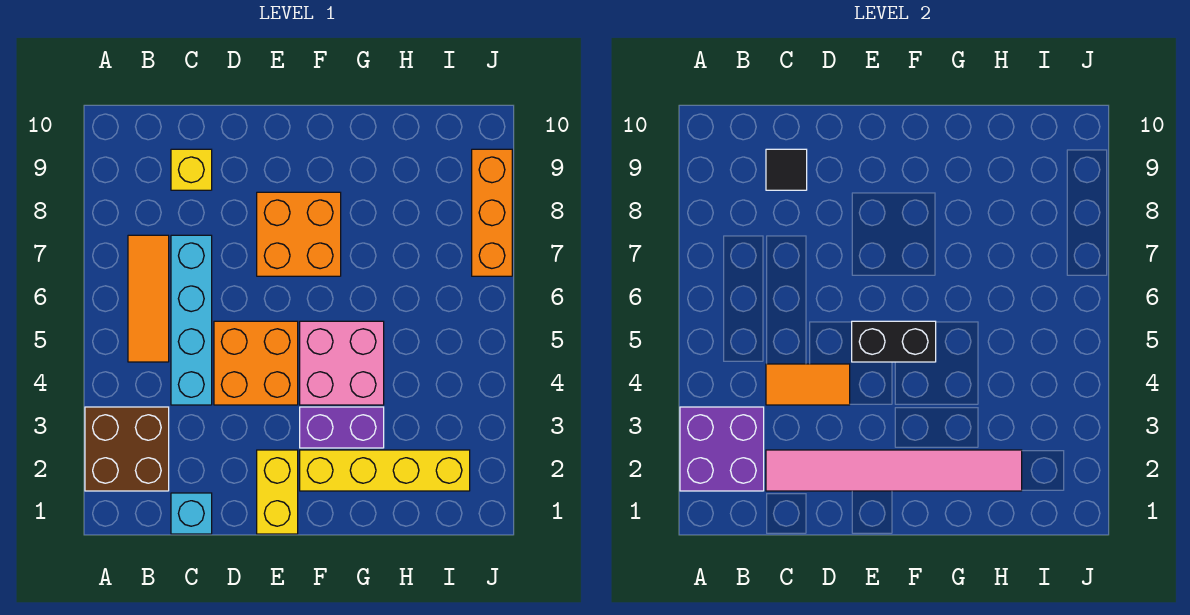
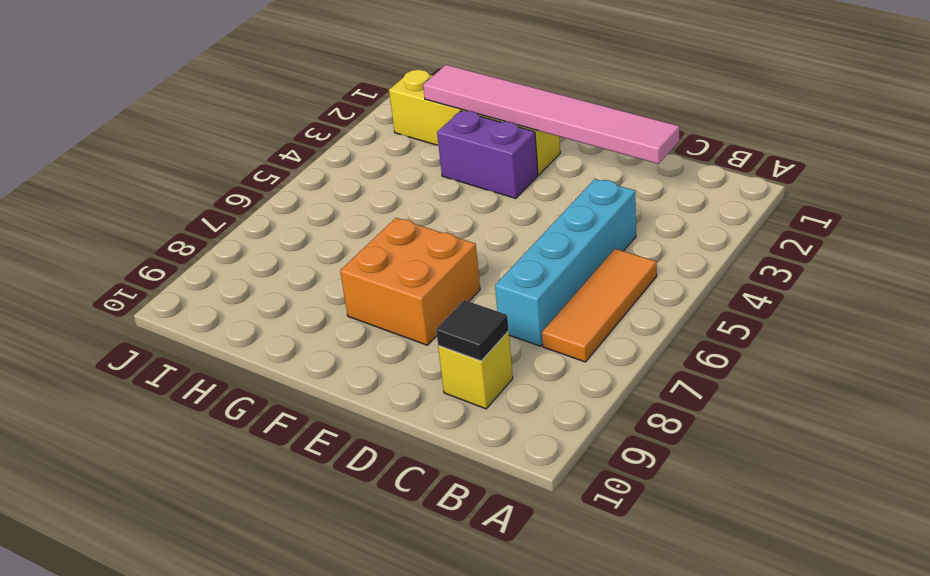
none -> brown brick A2:B3 level 1
none -> cyan brick C1 level 1
none -> orange brick D4:E5 level 1

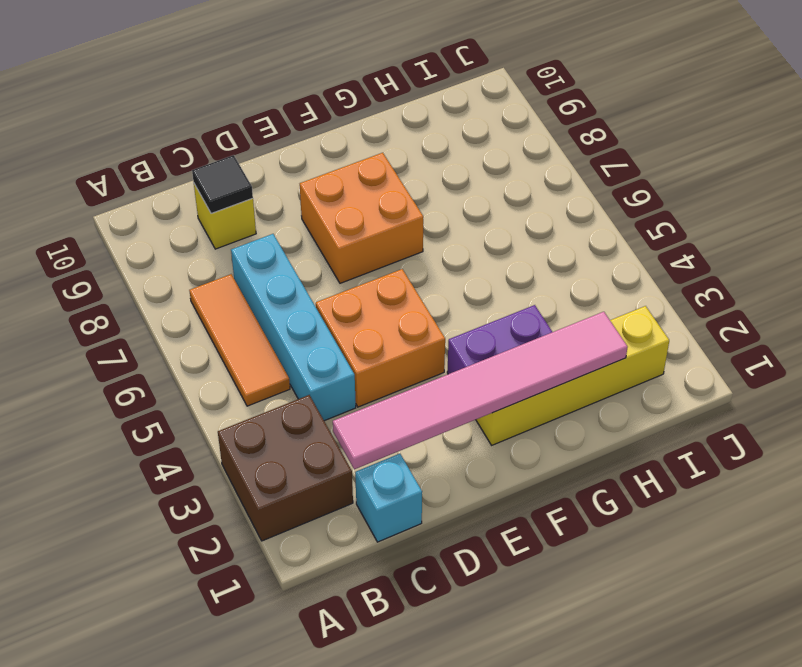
none -> yellow brick E1:E2 level 1
none -> pink brick F4:G5 level 1
none -> orange brick J7:J9 level 1

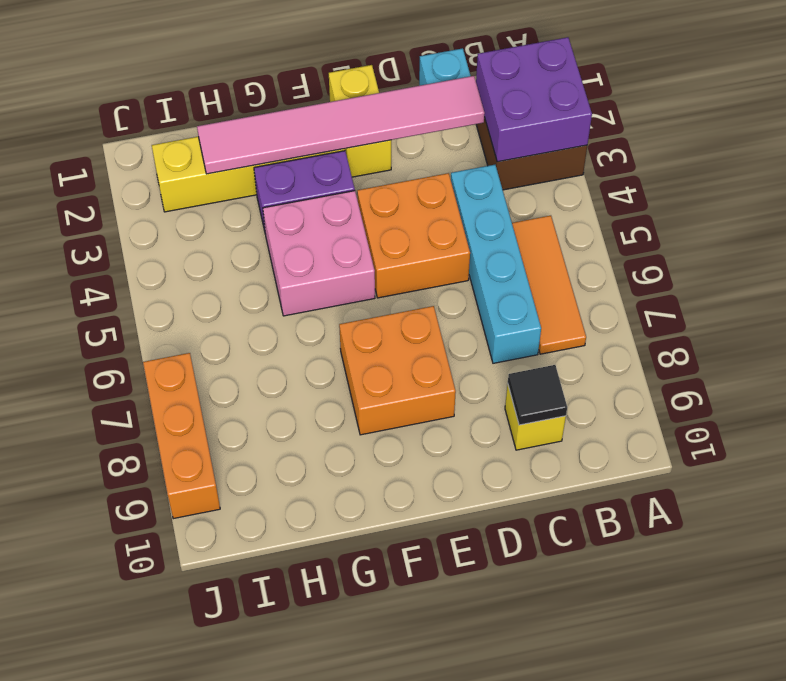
none -> orange tile C4:D4 level 2
none -> black brick E5:F5 level 2

